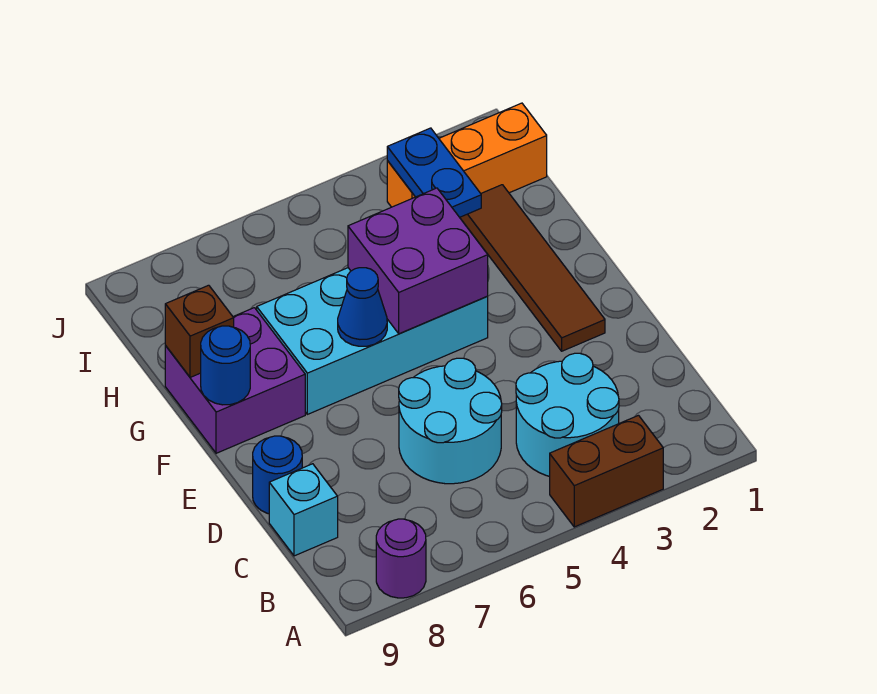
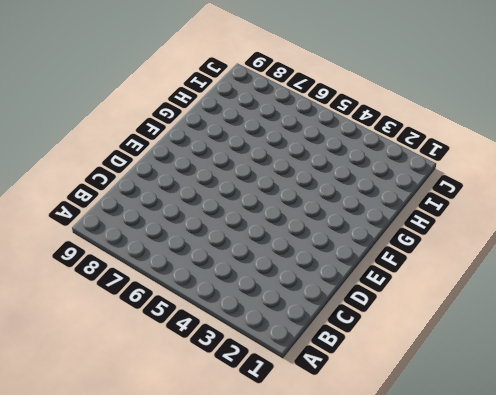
none -> brown brick A3:A4 level 1
none -> purple round brick A8 level 1
none -> cyan round brick B3:C4 level 1

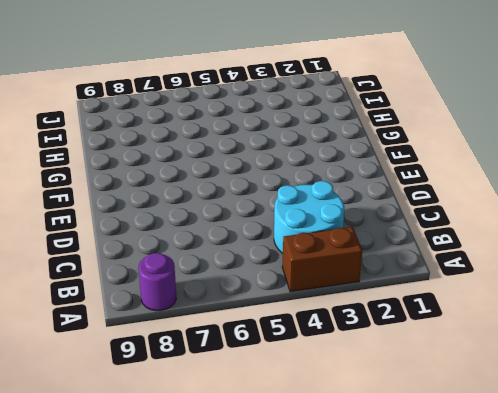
none -> cyan round brick C5:D6 level 1
none -> cyan brick C9 level 1
none -> blue round brick D9 level 1

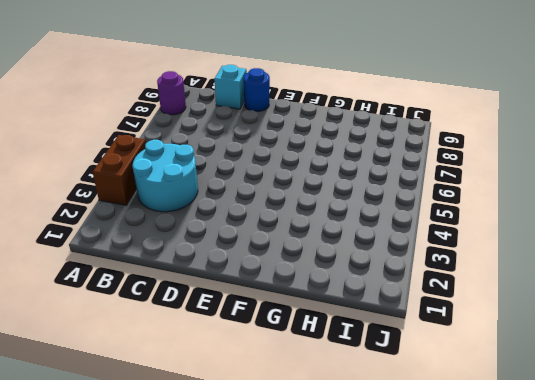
none -> cyan round brick C5:D6 level 1
none -> brown tile E2:H2 level 1
none -> cyan brick F4:G7 level 1

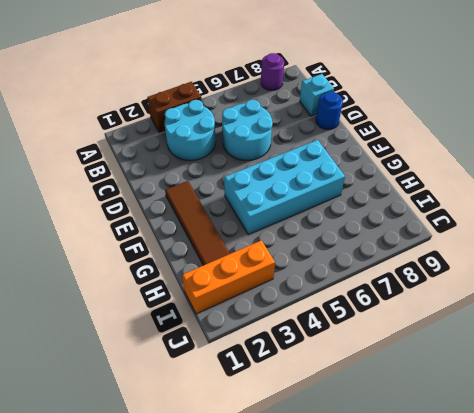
none -> purple brick F8:G9 level 1
none -> purple brick F4:G5 level 2
none -> blue cone F6 level 2

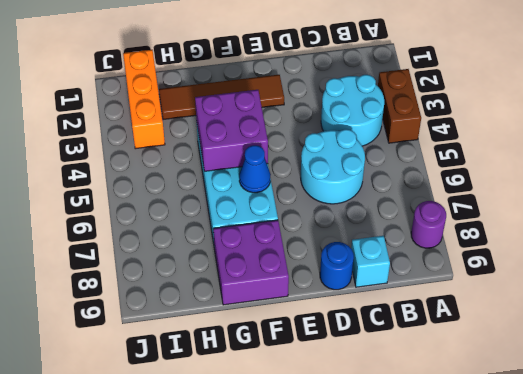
none -> blue round brick F9 level 2
none -> brown brick G9 level 2
none -> blue plate H3:I3 level 2

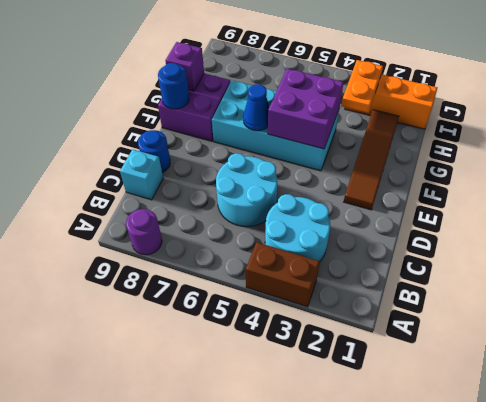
purple brick G9 level 2 -> brown brick G9 level 2
orange plate H3:I3 level 2 -> blue plate H3:I3 level 2

